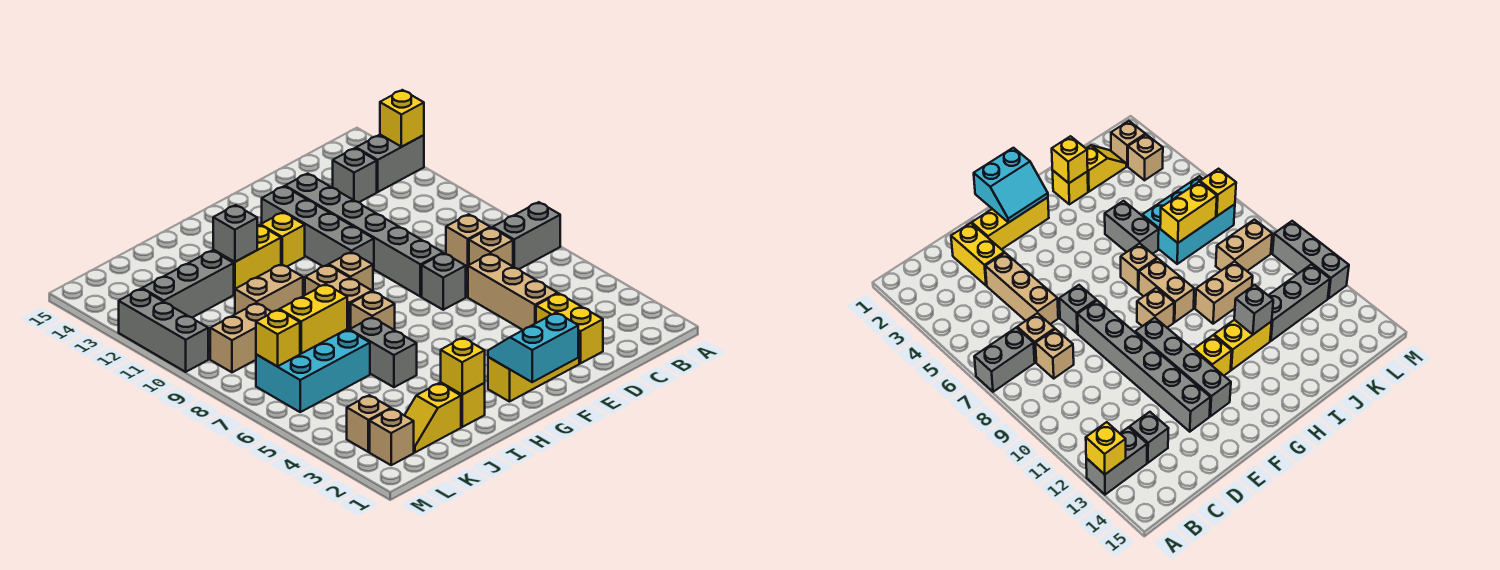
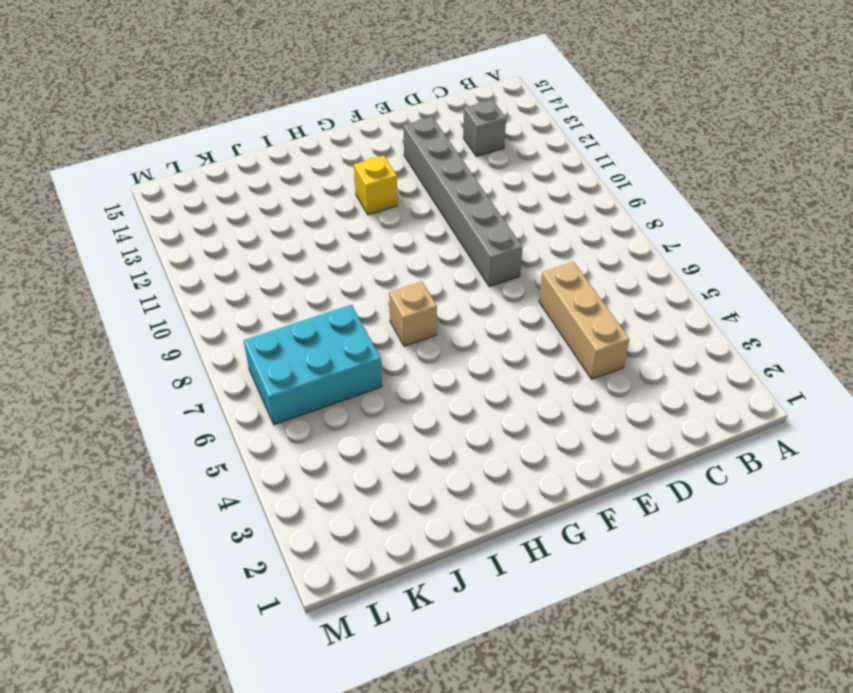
none -> grey brick A7:B7 level 1
none -> grey brick A13:B13 level 1
none -> tan brick C7 level 1
none -> tan brick C8 level 1

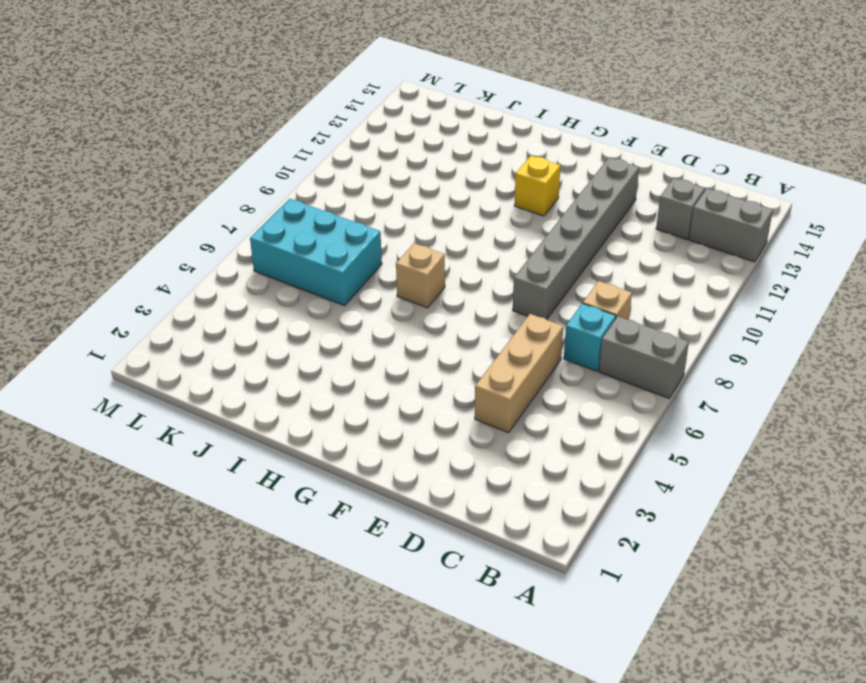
cyan brick C7 level 1 -> tan brick C7 level 1
none -> yellow brick D2:D3 level 1
none -> yellow brick E2:G2 level 1
none -> grey brick E7 level 1
none -> grey brick F10:F13 level 1

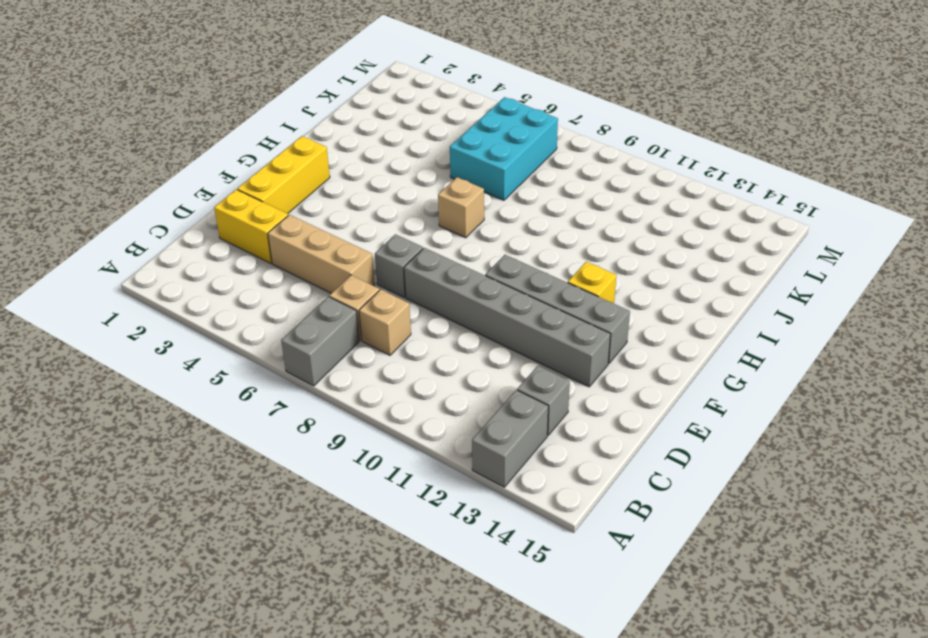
none -> tan brick G9 level 1
none -> tan brick H8:H9 level 1
none -> yellow brick H12:I12 level 1
none -> yellow brick I2 level 1

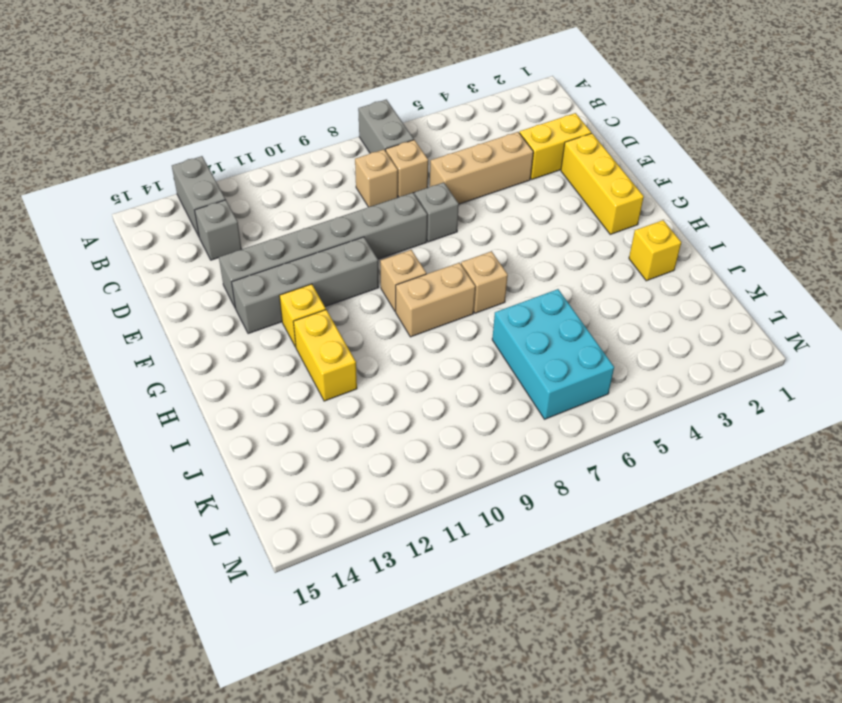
none -> grey brick I5:I6 level 1
none -> tan brick I10:J10 level 1
none -> yellow slope J2:K2 level 1 top J
none -> grey brick J12:L12 level 1

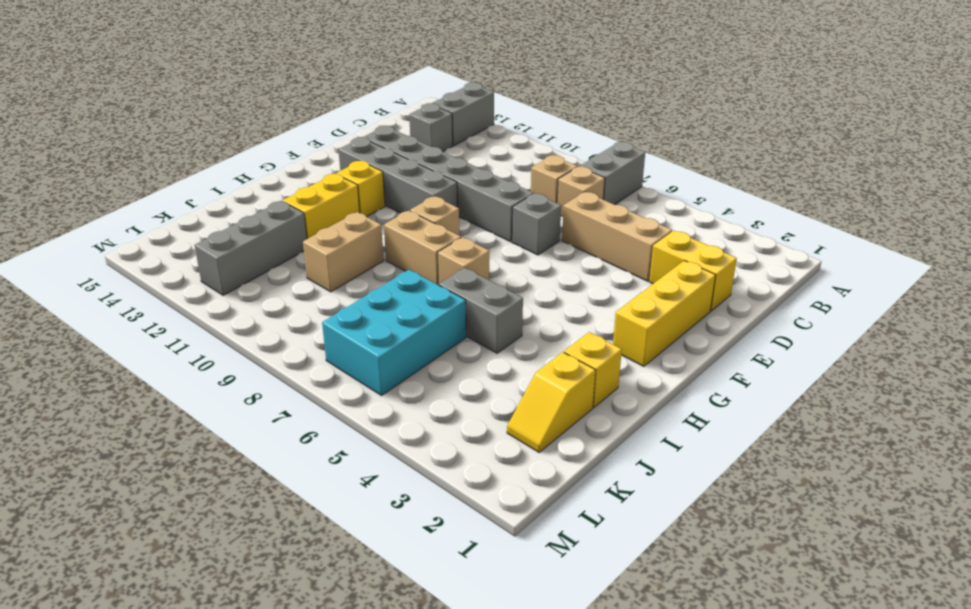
none -> tan brick K9:L9 level 1
none -> tan brick L2 level 1
none -> tan brick L3 level 1
none -> grey brick M10:M12 level 1

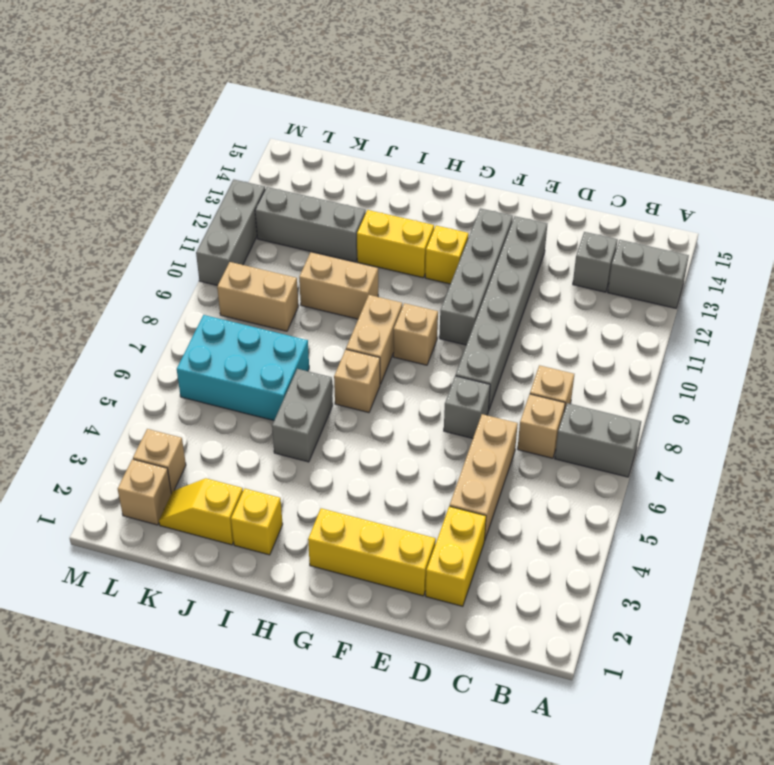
none -> yellow brick A13 level 2
none -> cyan slope F1:G2 level 2 top 1
none -> yellow brick I2 level 2
none -> grey brick I12 level 2

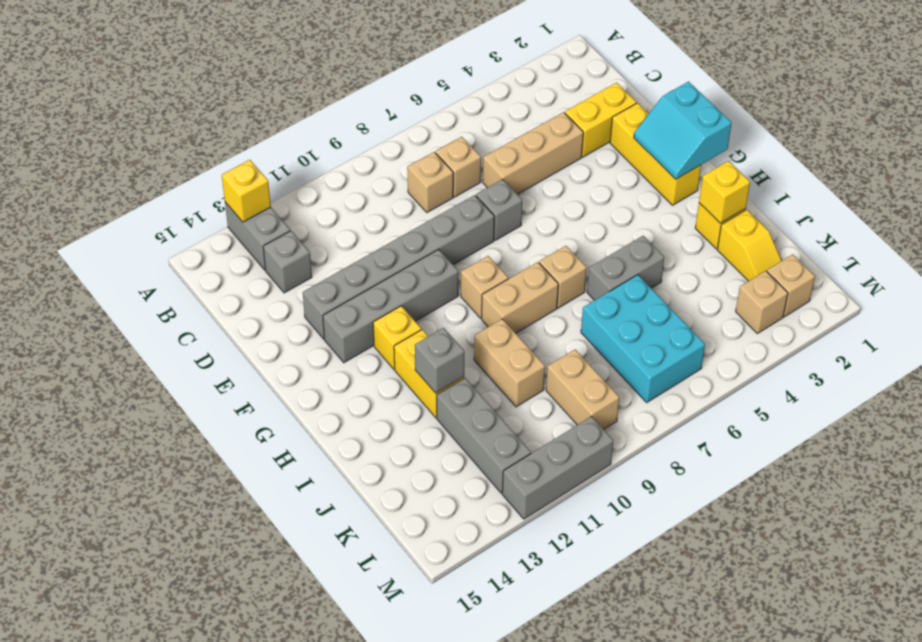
none -> grey brick A7:B7 level 1
none -> yellow brick J7:K7 level 2
none -> yellow brick L7 level 2

